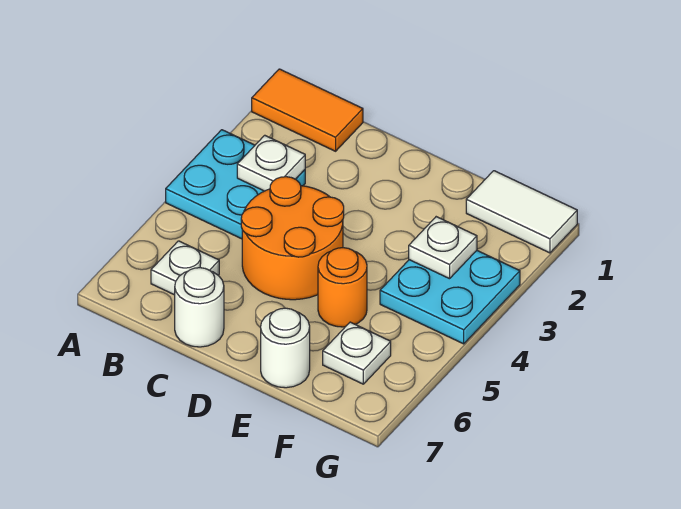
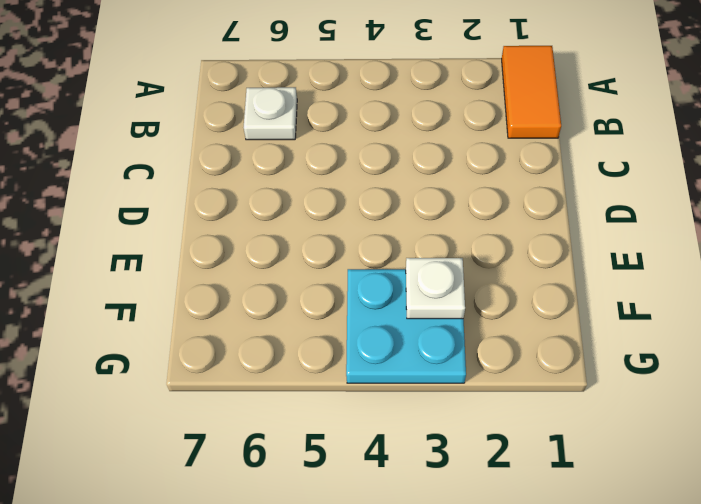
none -> cyan plate A3:B4 level 1
none -> orange round brick C4:D5 level 1
none -> white round brick C7 level 1

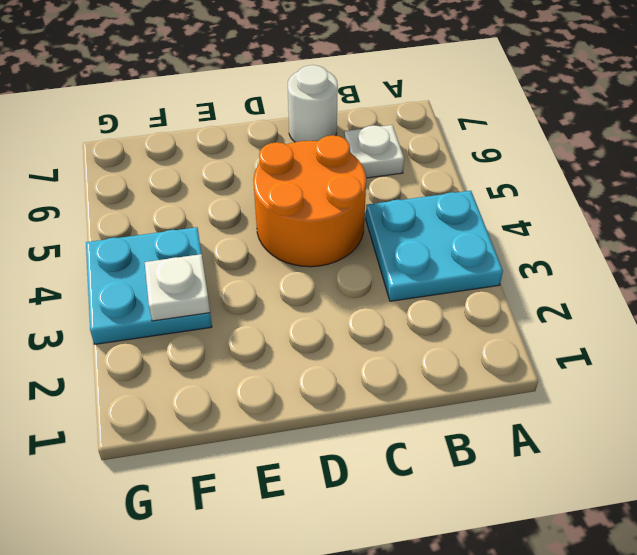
none -> orange tile A1:B1 level 1
none -> orange round brick E5 level 1
none -> white round brick E7 level 1

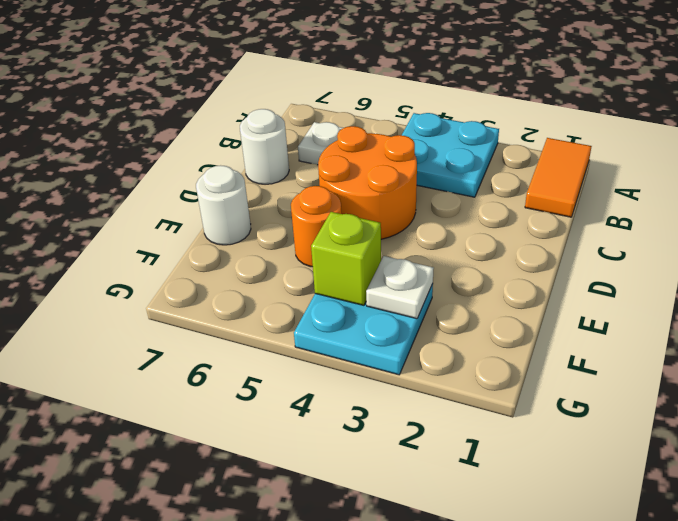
lime brick F4 level 2 -> none
none -> white tile F1:G1 level 1
none -> white plate F6 level 1
none -> white plate B3 level 2

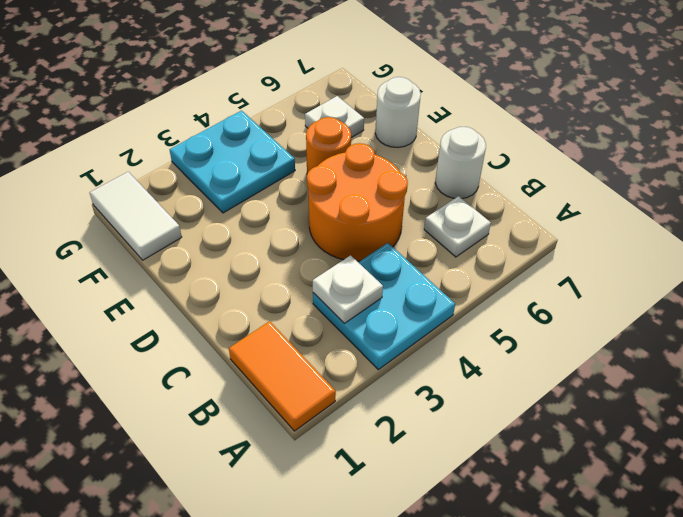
none -> white plate F3 level 2

